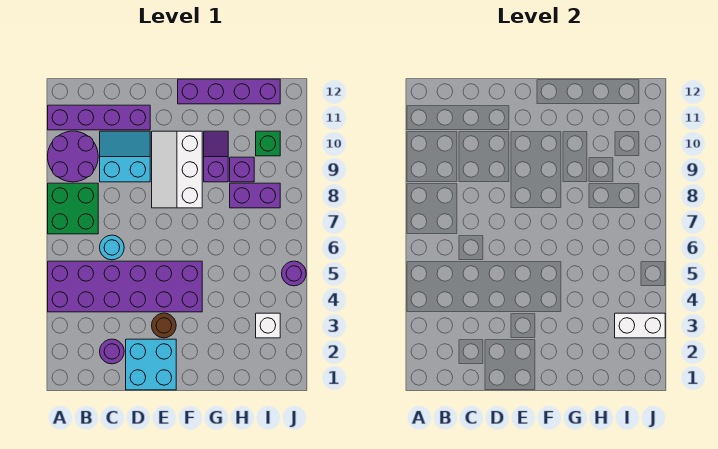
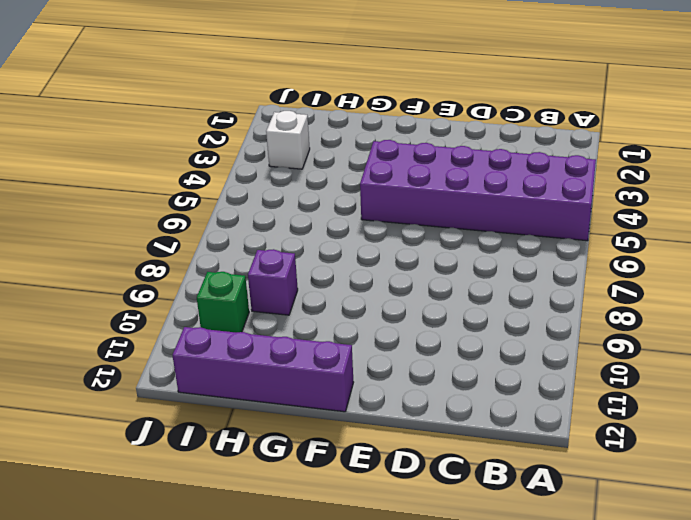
none -> green brick A7:B8 level 1
none -> purple round brick A9:B10 level 1
none -> purple brick A11:D11 level 1

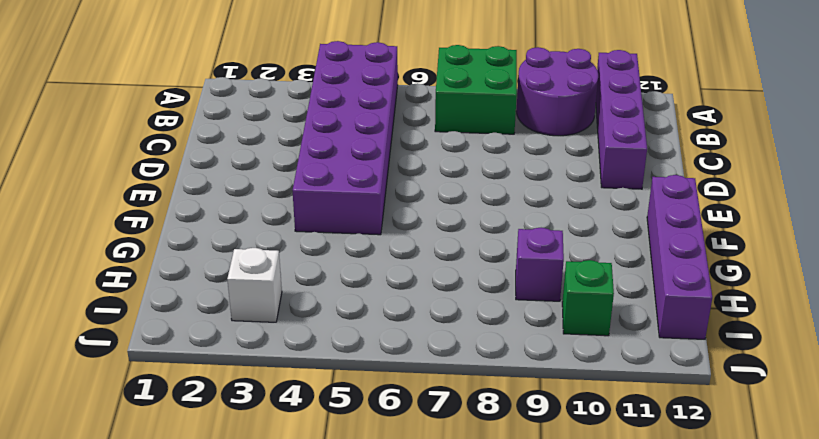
none -> purple round brick C2 level 1
none -> cyan round brick C6 level 1
none -> cyan slope C9:D10 level 1 top 9

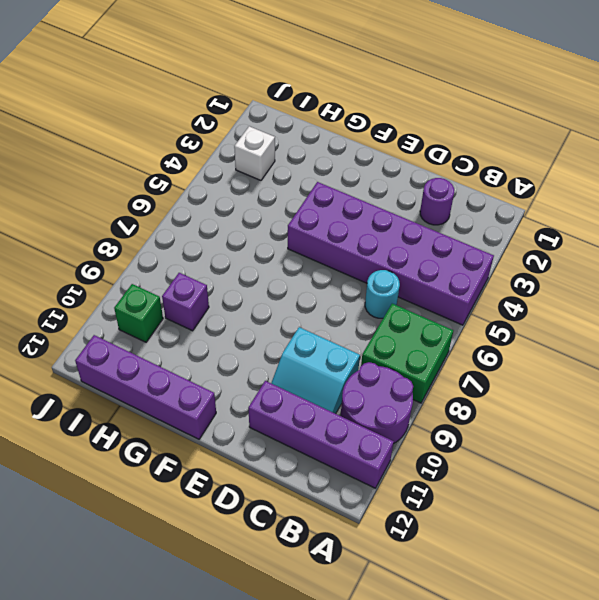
none -> cyan brick D1:E2 level 1
none -> brown round brick E3 level 1
none -> white slope E8:F10 level 1 top F

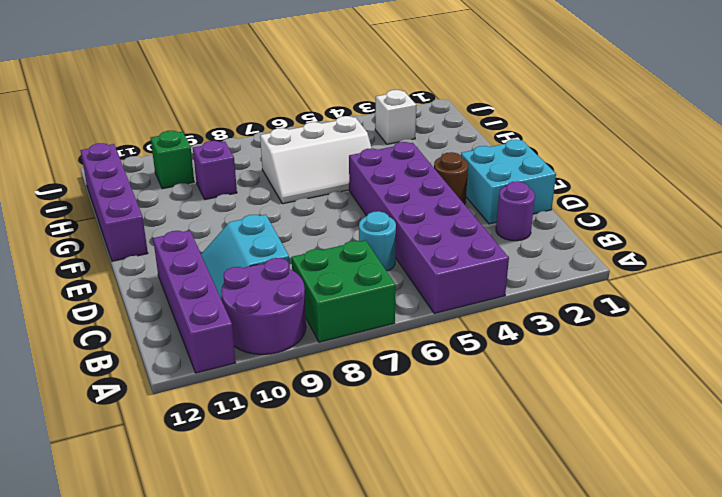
white slope G5:H7 level 1 top H -> white slope E8:F10 level 1 top F
none -> purple slope G9:G10 level 1 top 9
none -> purple brick H8:I8 level 1
none -> purple round brick J5 level 1

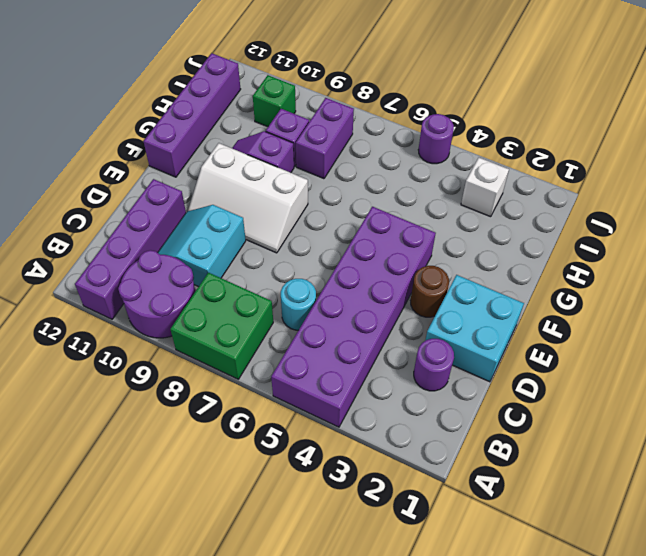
none -> white brick I3:J3 level 2

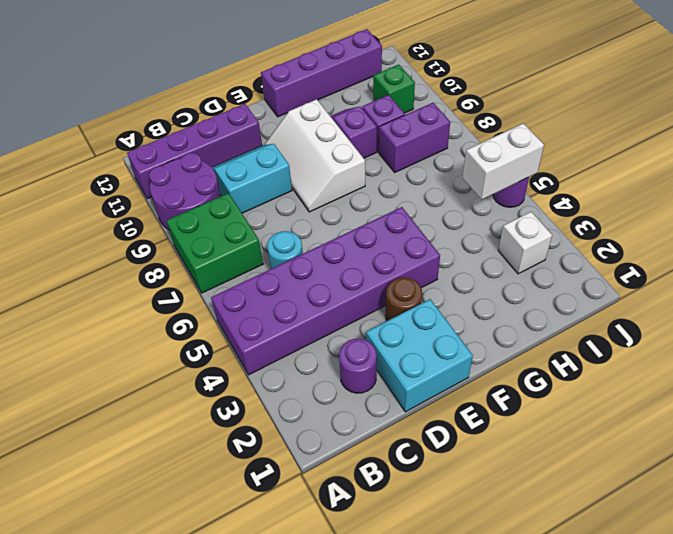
white brick I5:J5 level 2 -> white brick I3:J3 level 2

